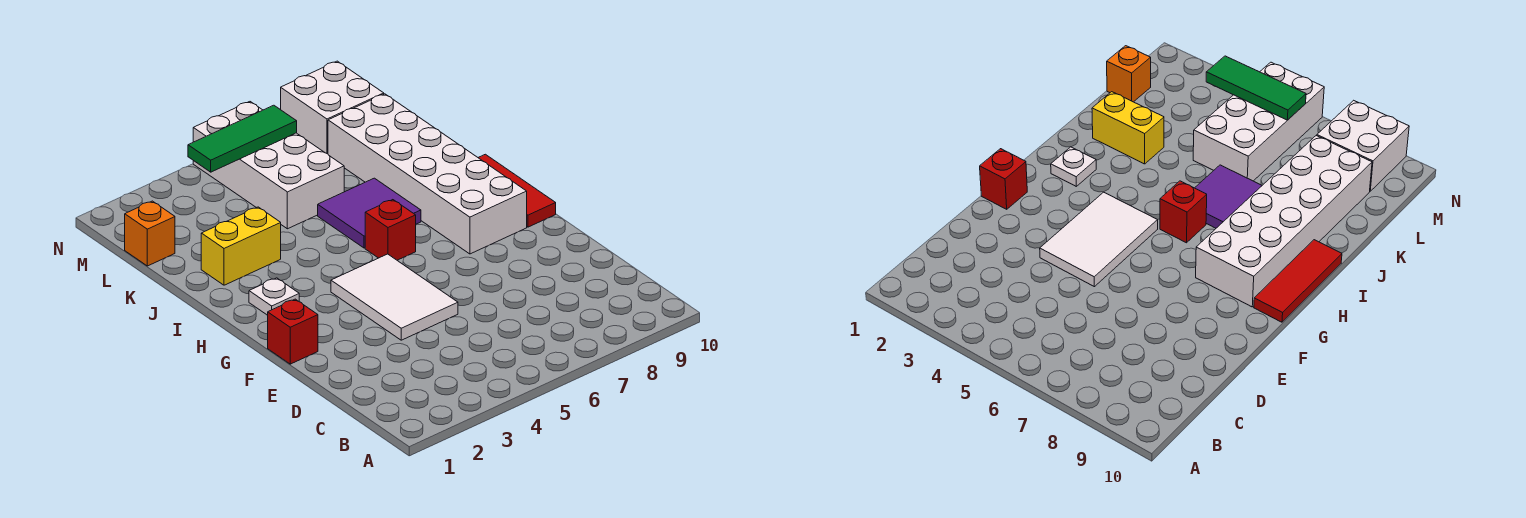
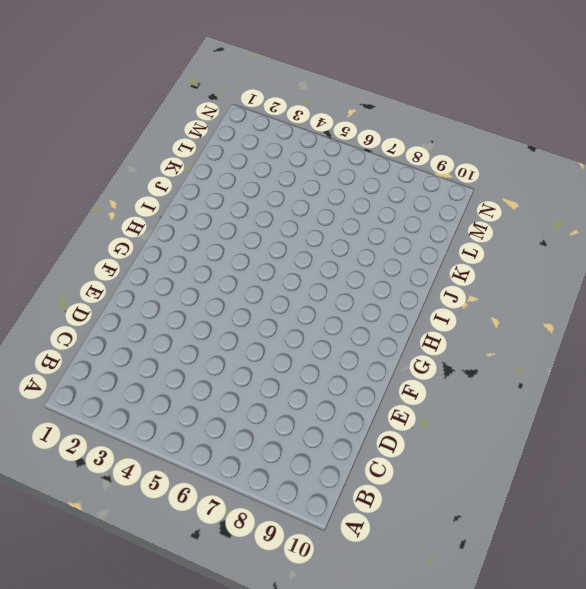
none -> white tile E4:G5 level 1
none -> red brick F1 level 1
none -> white brick G8:L9 level 1

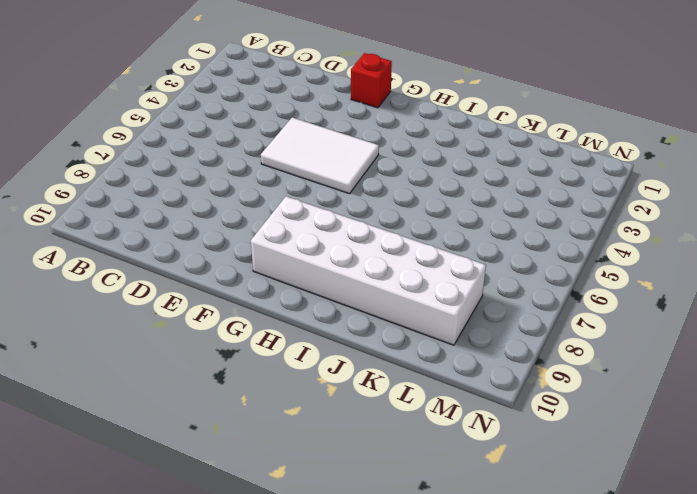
none -> red tile G10:I10 level 1
none -> white plate H2 level 1
none -> red brick H6 level 1

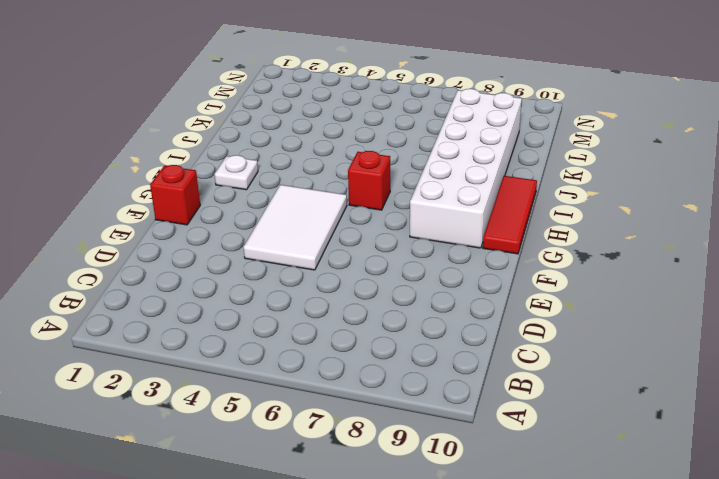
none -> purple tile I6:J7 level 1
none -> yellow brick J2:J3 level 1
none -> white brick K5:N6 level 1

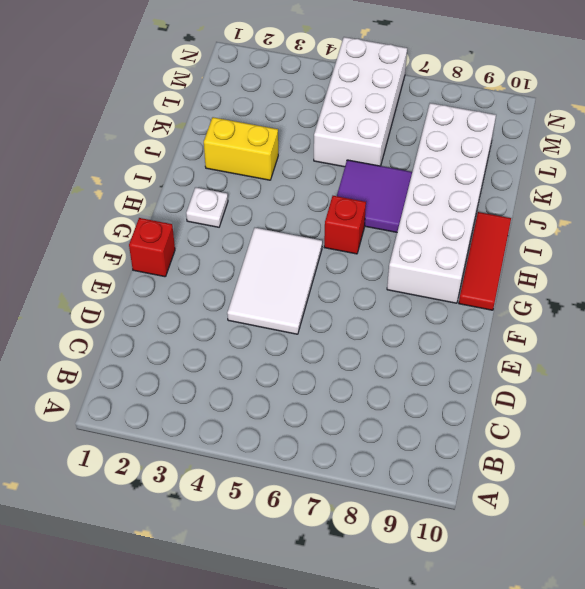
none -> orange brick L1 level 1
none -> white brick M8:N9 level 1
none -> green tile M4:M6 level 2

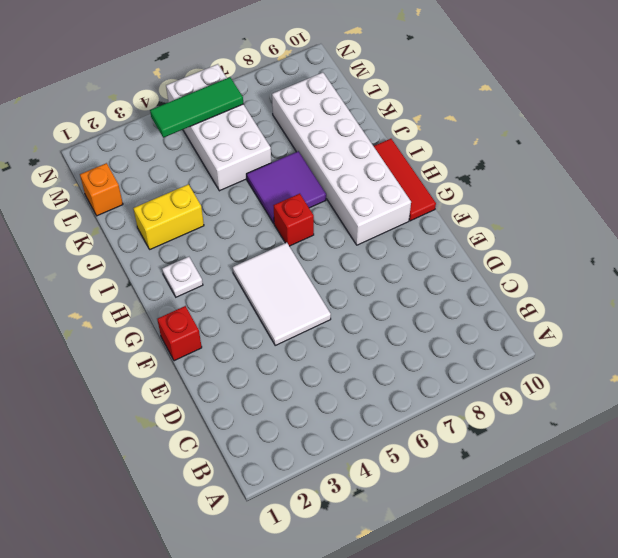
none -> white brick M8:N9 level 1

